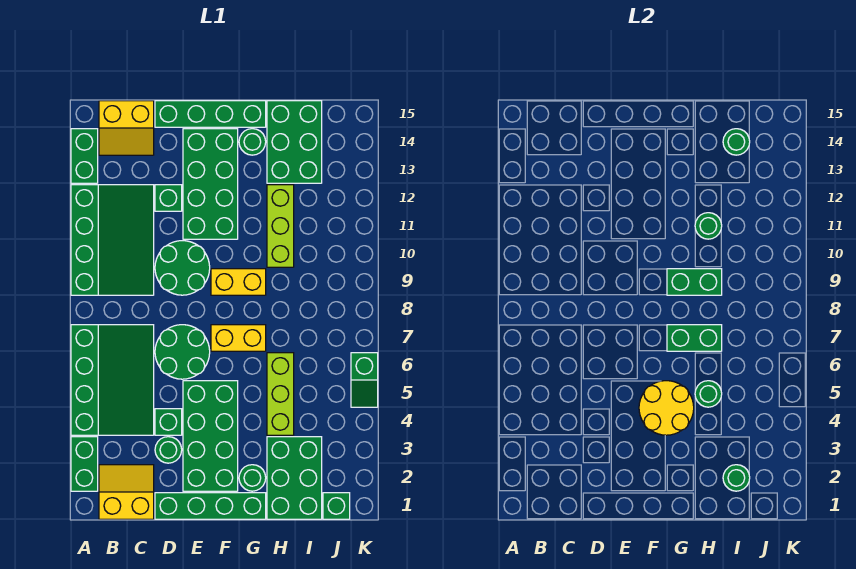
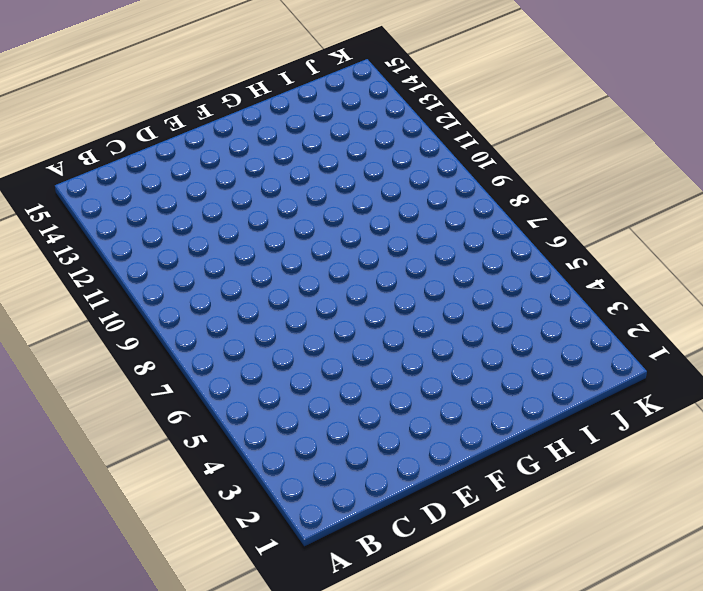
none -> green brick A2:A3 level 1
none -> green slope A4:C7 level 1 top A
none -> green slope A9:C12 level 1 top A
none -> green brick A13:A14 level 1

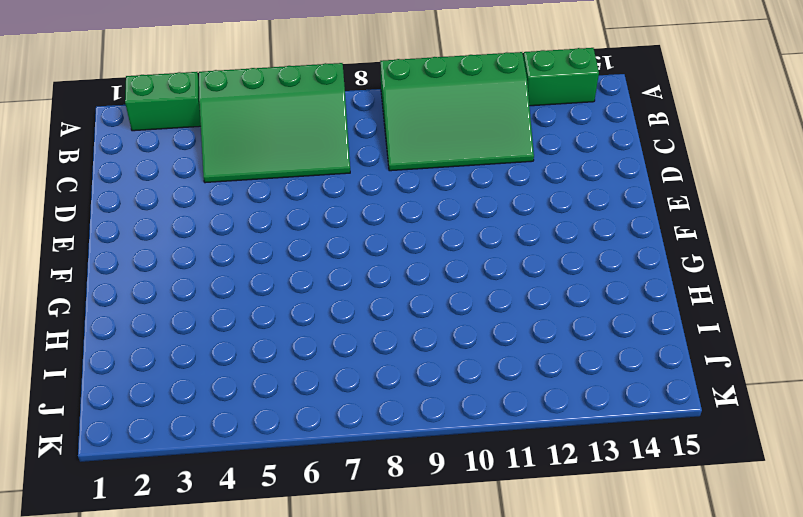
none -> yellow slope B1:C2 level 1 top 1
none -> yellow slope B14:C15 level 1 top 15
none -> green brick D1:G1 level 1
none -> green round brick D3 level 1

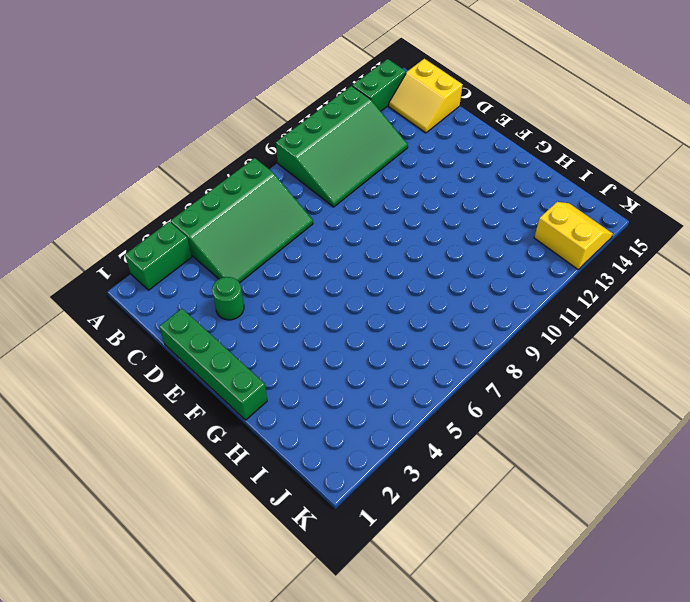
yellow slope J13:K14 level 1 top 13 -> yellow slope B1:C2 level 1 top 1
none -> green brick D4 level 1
none -> green round brick D6:E7 level 1
none -> green round brick D9:E10 level 1
none -> green brick D12 level 1

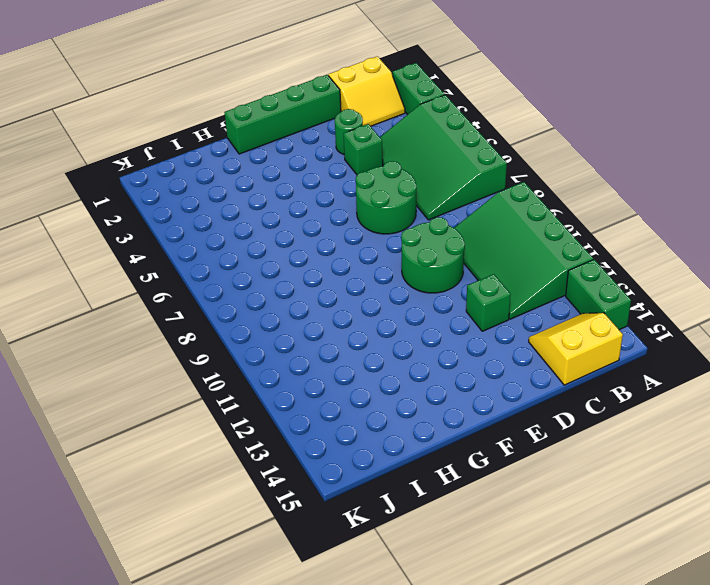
none -> green brick D15:G15 level 1
none -> green brick E2:F5 level 1
none -> green brick E11:F14 level 1
none -> yellow brick F7:G7 level 1

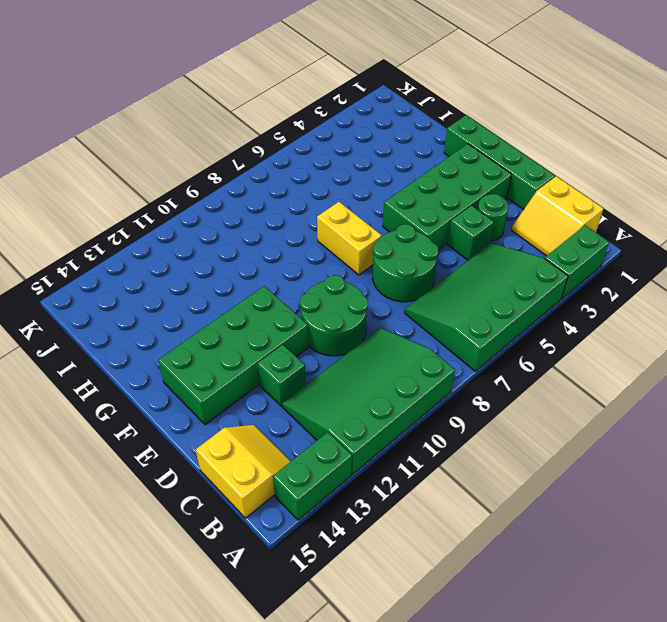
none -> green brick D15:G15 level 1
none -> yellow brick F9:G9 level 1
none -> green round brick G2 level 1
none -> green round brick G14 level 1

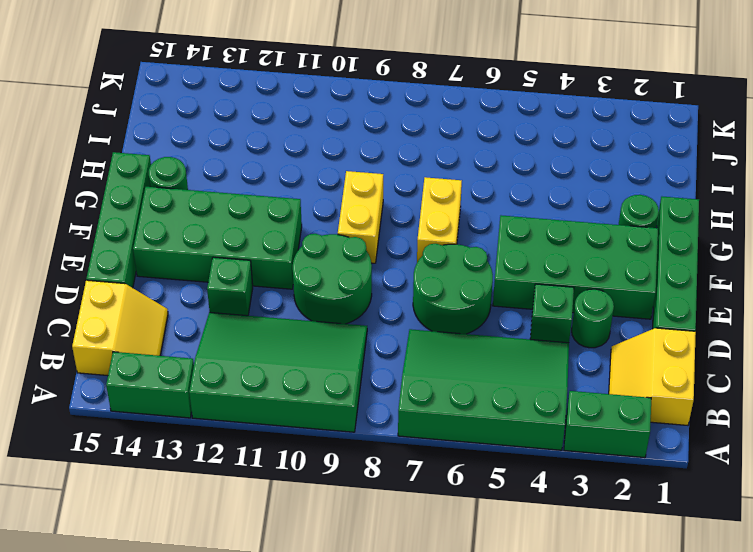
none -> green brick H1:I3 level 1
none -> lime brick H4:H6 level 1
none -> lime brick H10:H12 level 1
none -> green brick H13:I15 level 1

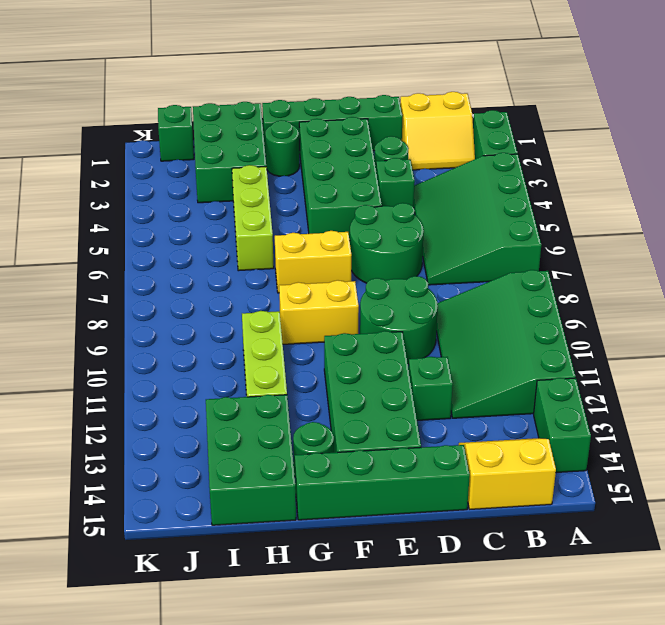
none -> green slope K5:K6 level 1 top 6
none -> yellow round brick F4:G5 level 2
none -> green brick G7:H7 level 2
none -> green brick G9:H9 level 2

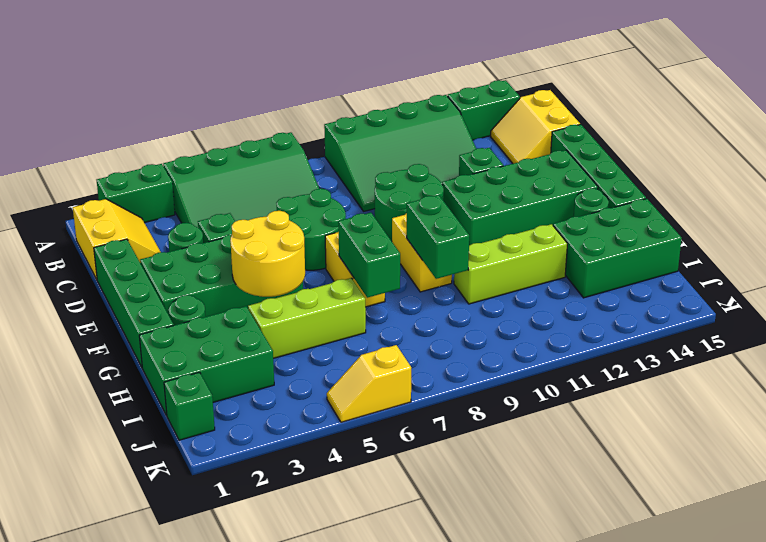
yellow slope K5:K6 level 1 top 6 -> green slope K5:K6 level 1 top 6
none -> green round brick H5 level 2
none -> green round brick H11 level 2
none -> green round brick I2 level 2
none -> green round brick I14 level 2

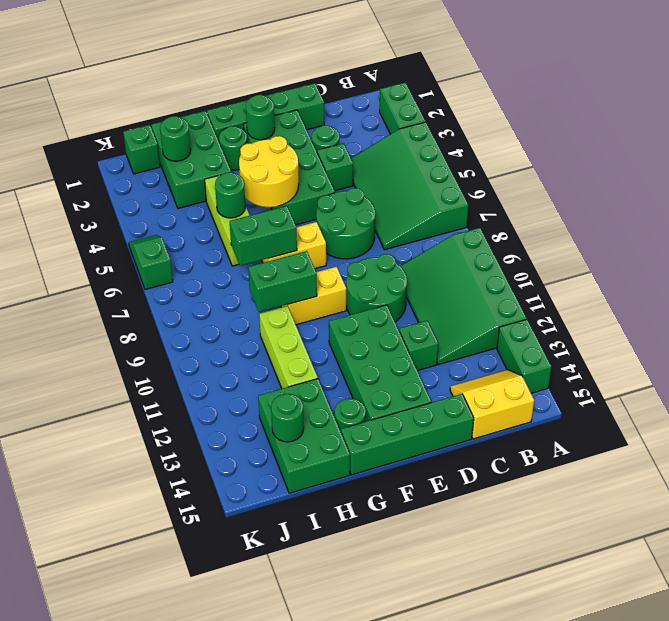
green round brick F2 level 2 -> green round brick H11 level 2
none -> yellow slope B1:C2 level 1 top 1

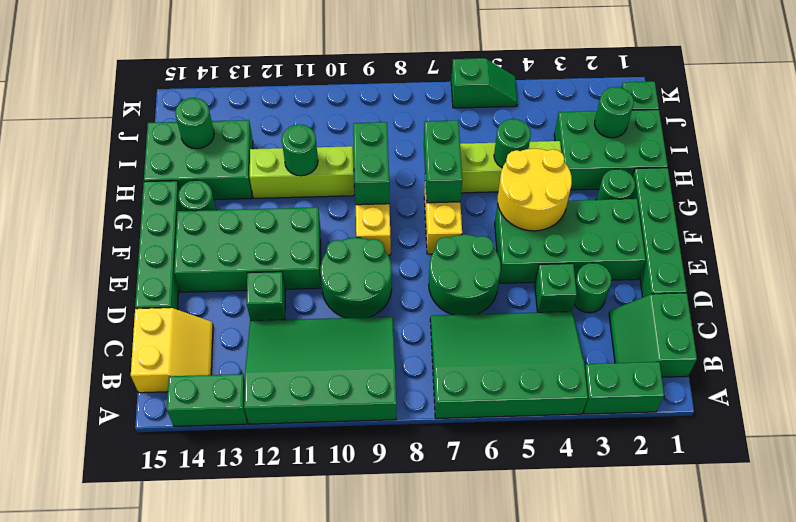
green slope B1:C2 level 1 top 1 -> yellow slope B1:C2 level 1 top 1

